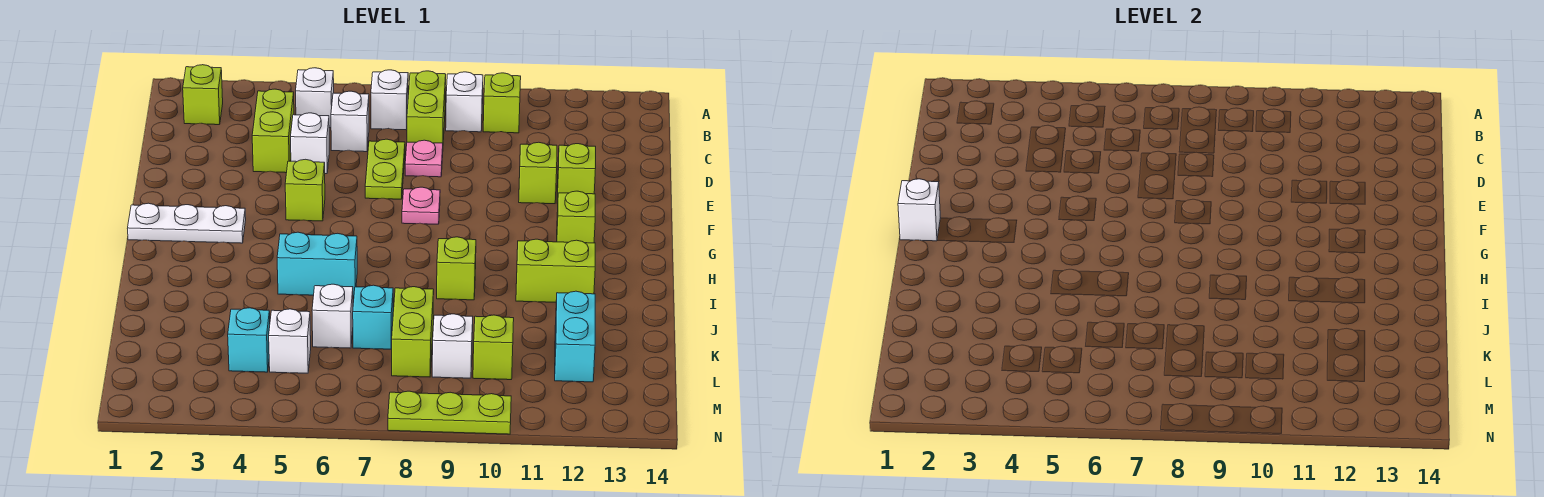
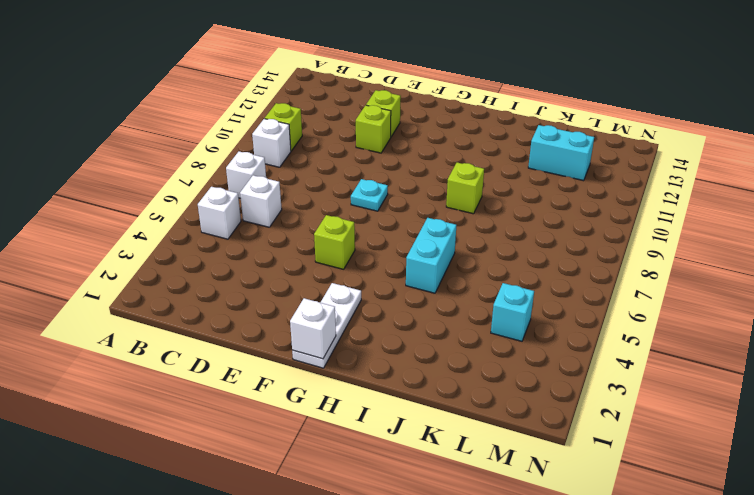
cyan plate F8 level 1 -> pink plate F8 level 1
none -> lime brick B2 level 1
none -> lime brick B8:C8 level 1
none -> lime brick C4:D4 level 1
none -> white brick D5 level 1

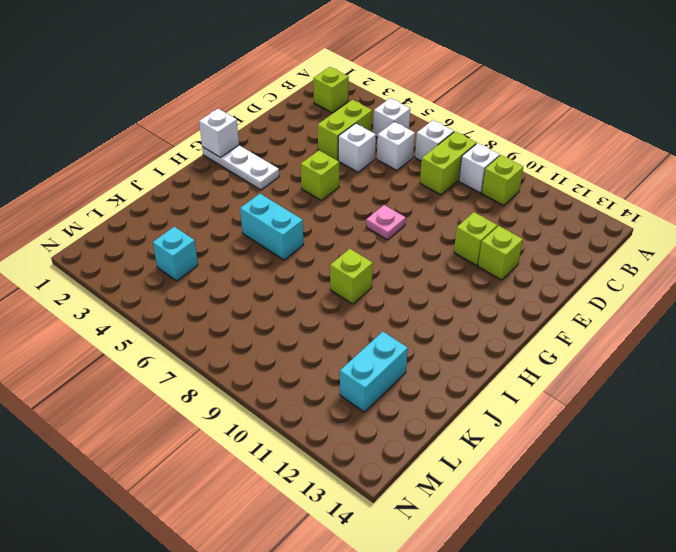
none -> lime plate D7:E7 level 1
none -> pink plate D8 level 1
none -> lime brick G12 level 1
none -> lime brick I11:I12 level 1

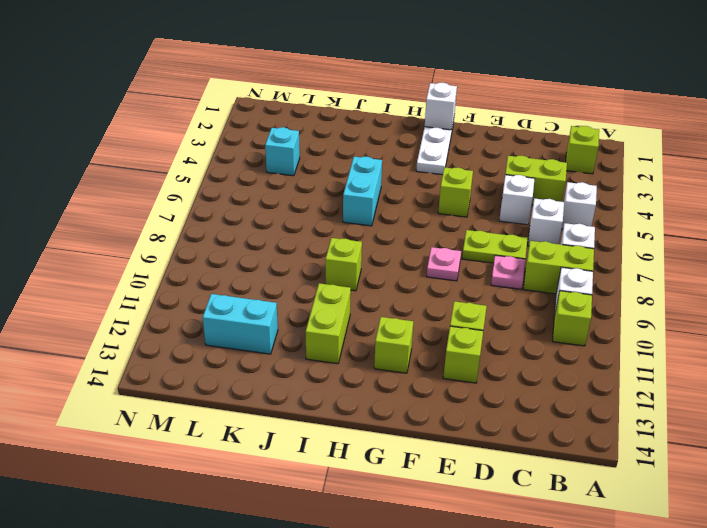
none -> white brick K6 level 1
none -> cyan brick K7 level 1
none -> lime brick K8:L8 level 1
none -> white brick L5 level 1

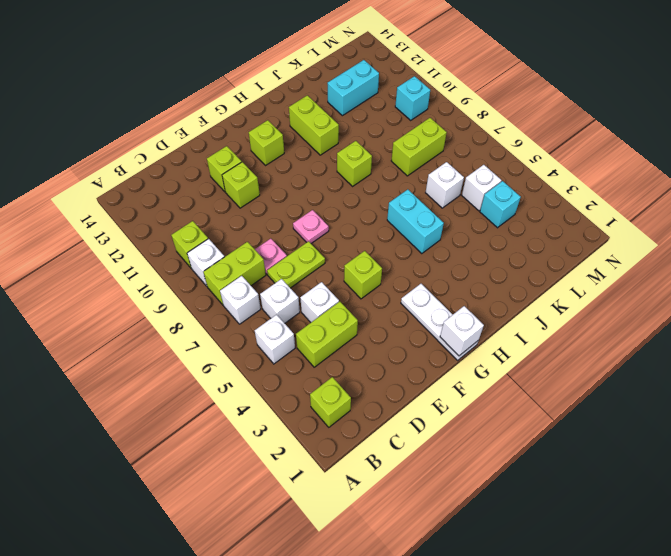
cyan brick M10 level 1 -> cyan brick K7 level 1
none -> white brick L9 level 1
none -> lime brick L10 level 1
none -> lime plate N8:N10 level 1

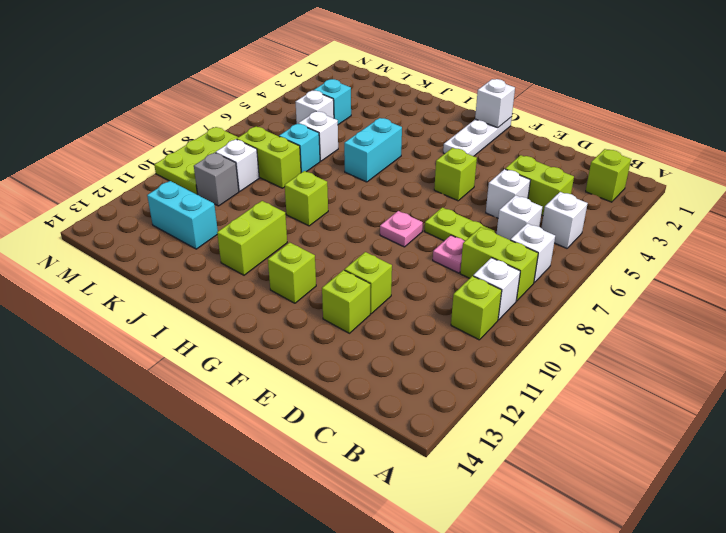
grey brick L10 level 1 -> lime brick L10 level 1
lime plate M8:N10 level 1 -> lime plate N8:N10 level 1

